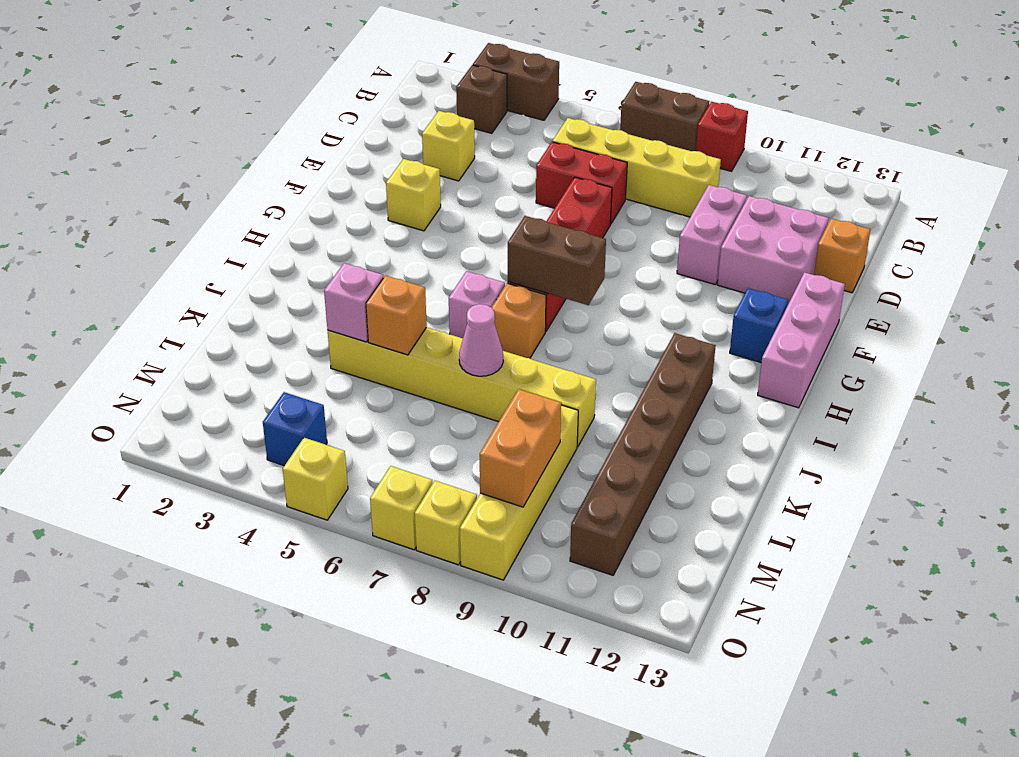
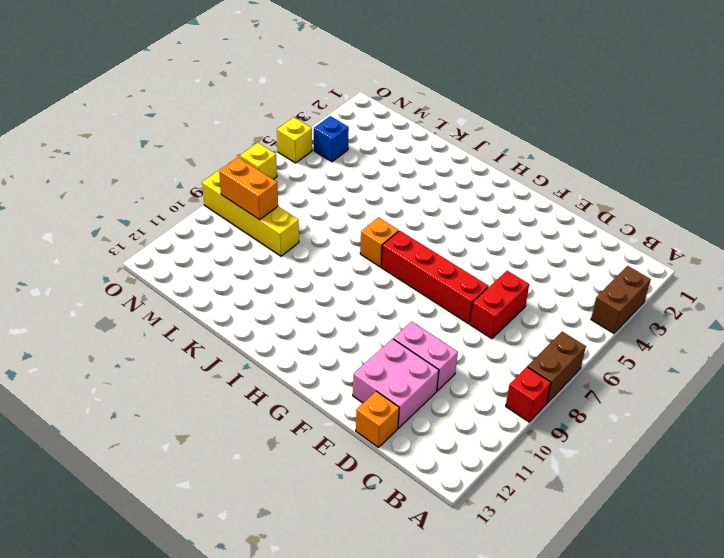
none -> brown brick B3 level 1
none -> yellow brick C6:C9 level 1
none -> yellow brick D3 level 1

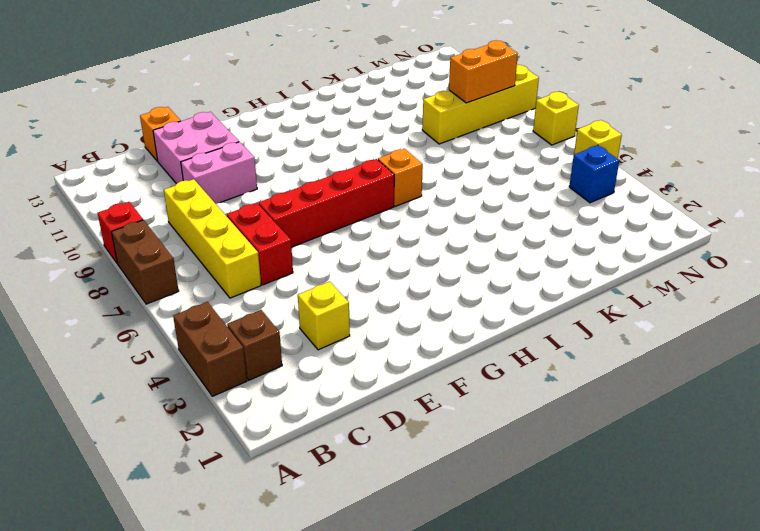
none -> yellow brick F3 level 1
none -> pink brick F13:H13 level 1
none -> blue brick G12 level 1

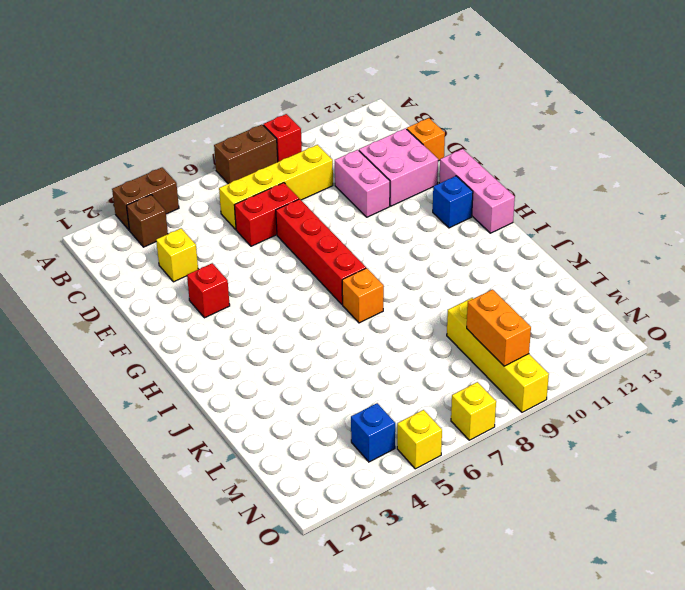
red brick F3 level 1 -> yellow brick F3 level 1
none -> pink brick I6 level 1
none -> brown brick I11:N11 level 1
none -> yellow brick K4:K9 level 1

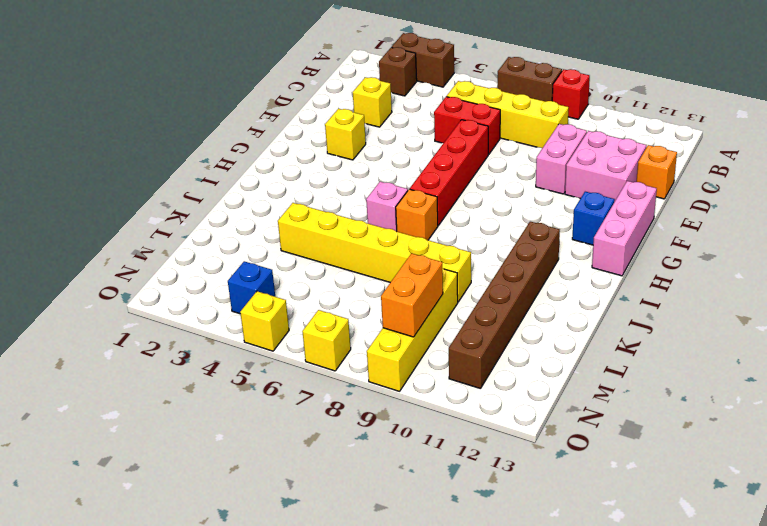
none -> yellow brick O8 level 1
none -> brown brick H7:H8 level 2
none -> pink brick K4 level 2

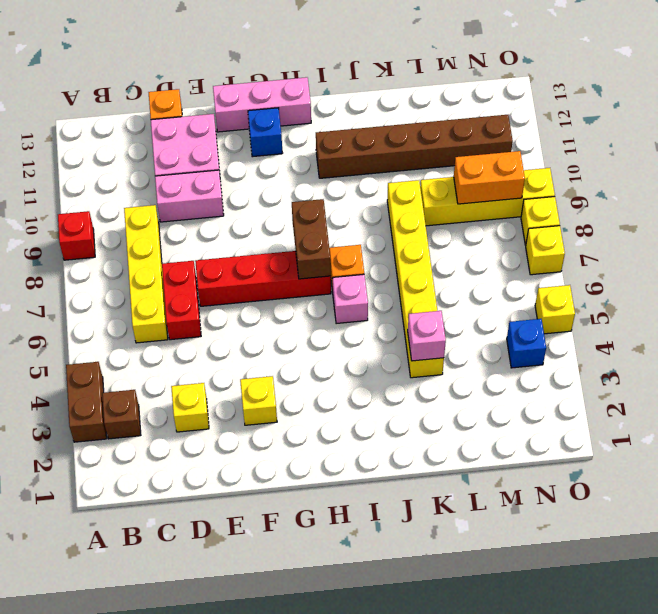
none -> brown brick A7:A8 level 1
none -> orange brick K5 level 2
none -> pink cone K7 level 2

